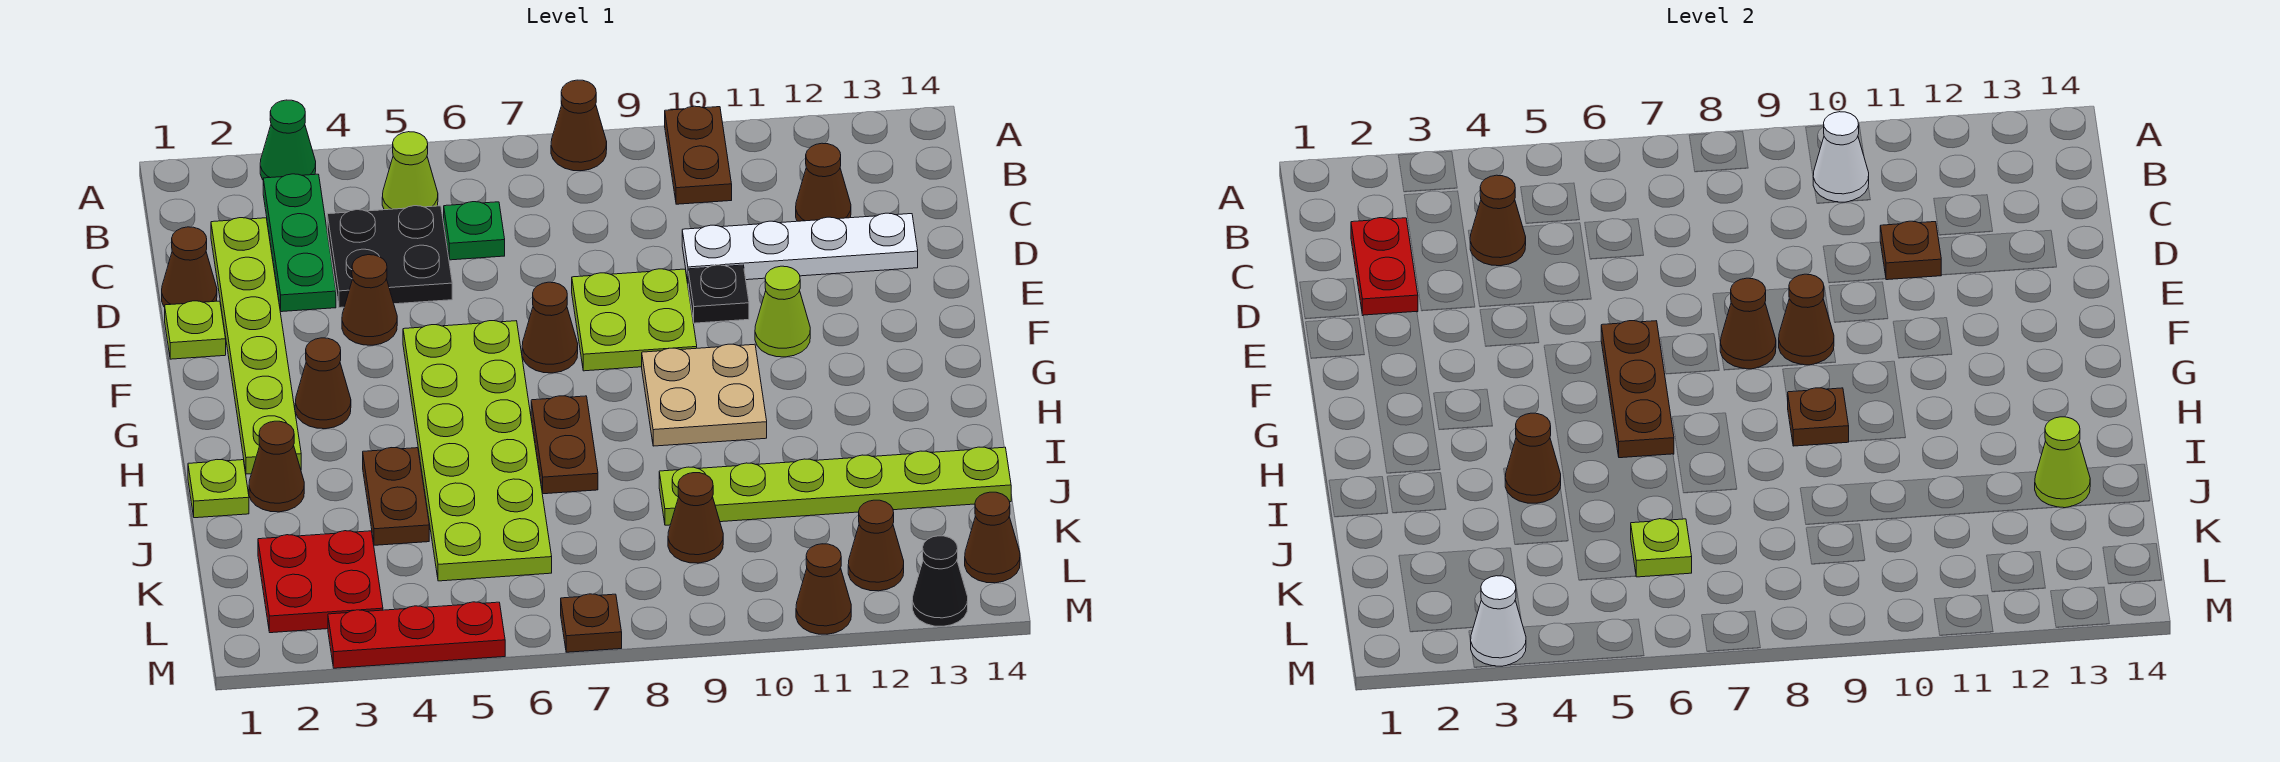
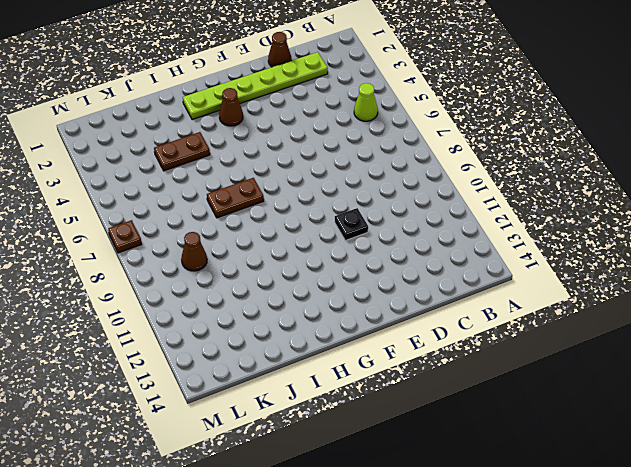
none -> green cone A3 level 1
none -> brown cone A8 level 1
none -> brown plate A10:B10 level 1
none -> green plate B3:D3 level 1

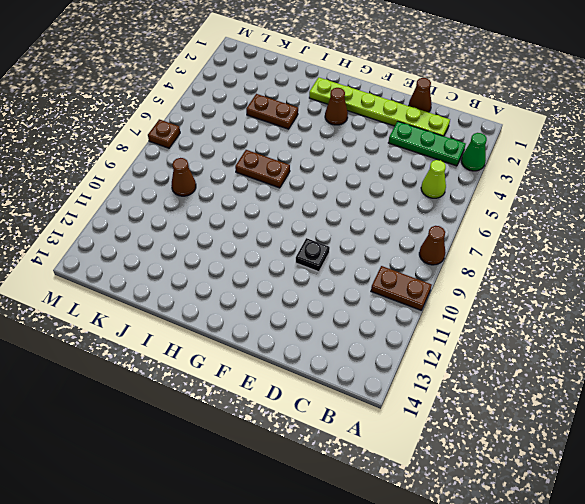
none -> black plate C4:D5 level 1
none -> green plate C6 level 1
none -> brown cone C12 level 1
none -> white plate D10:D13 level 1

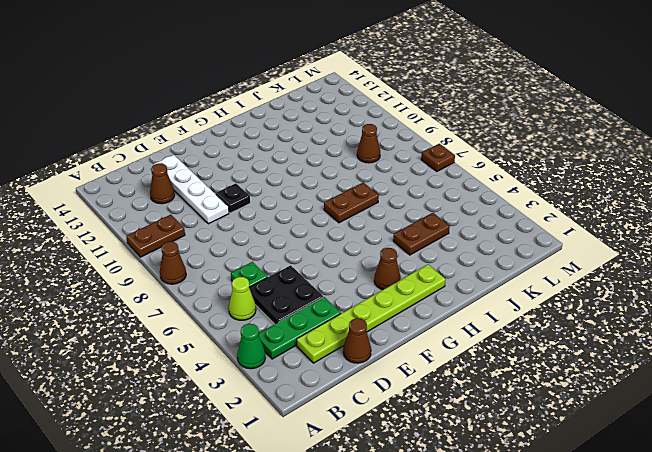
none -> lime plate E1 level 1
none -> brown cone E4 level 1
none -> lime plate E8:F9 level 1
none -> lime plate F5:K6 level 1

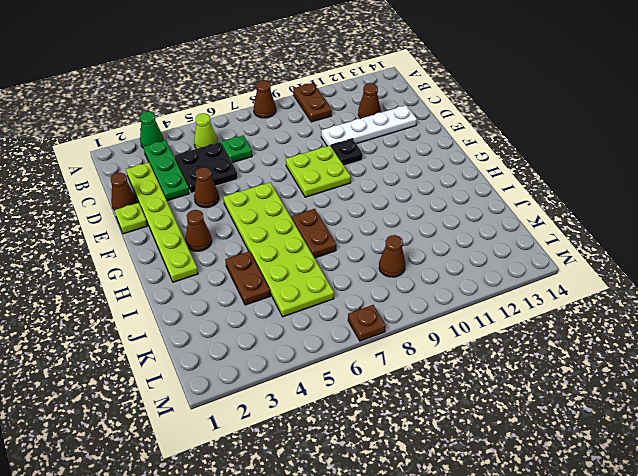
none -> brown cone F7 level 1
none -> lime cone F11 level 1
none -> tan plate G9:H10 level 1
none -> lime plate I1 level 1

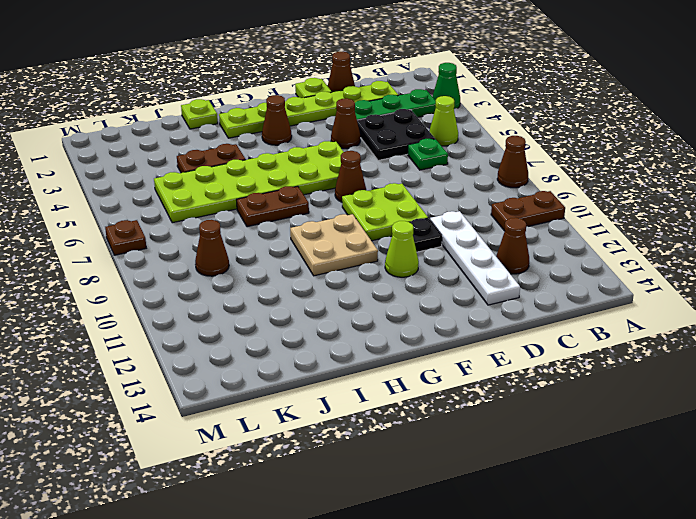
none -> brown cone I2 level 1
none -> lime plate J9:J14 level 1
none -> red plate K2:L3 level 1
none -> brown cone L12 level 1

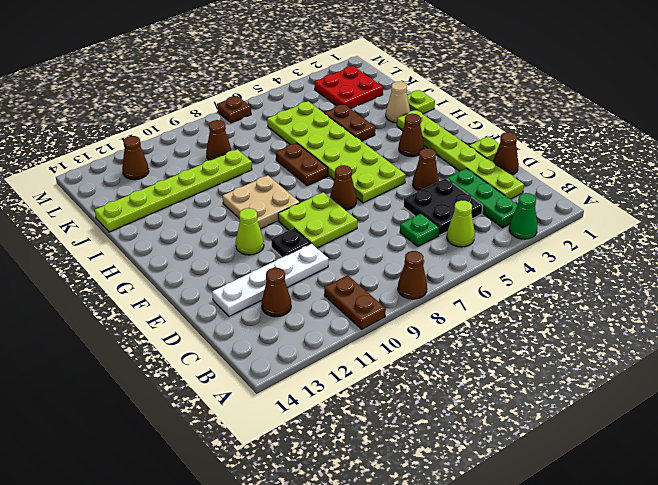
tan cone I2 level 1 -> brown cone I2 level 1
none -> brown cone L14 level 1
none -> red plate M3:M5 level 1
none -> brown cone M11 level 1
none -> black cone M13 level 1

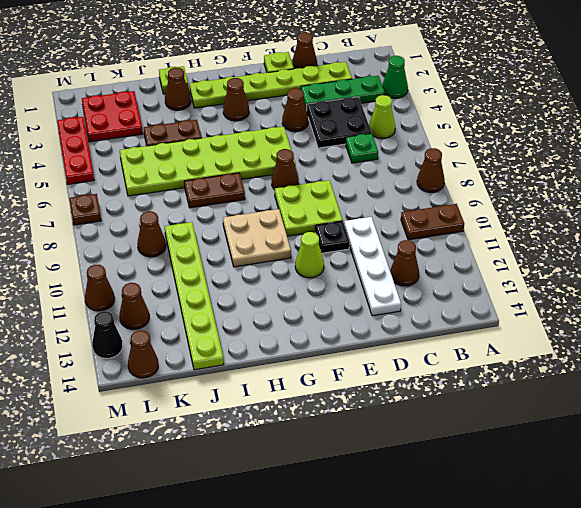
none -> white cone B10 level 2
none -> red plate C2:D2 level 2
none -> brown cone C4 level 2
none -> brown plate D11 level 2

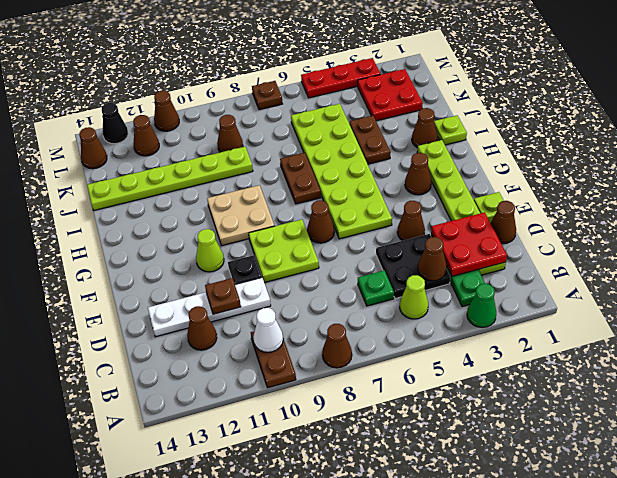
red plate C2:D3 level 2 -> red plate C2:D2 level 2
none -> brown plate F6:H6 level 2
none -> brown cone F8 level 2
none -> brown cone F9 level 2
none -> brown plate H9 level 2

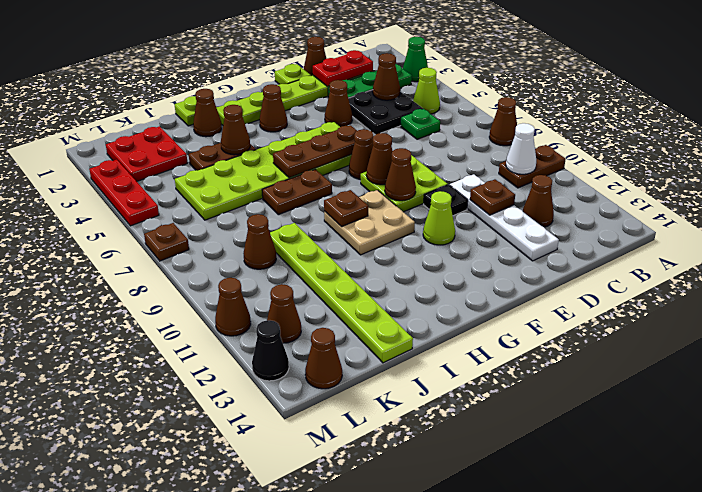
none -> lime cone J13 level 2
none -> lime plate K6 level 2
none -> white cone M3 level 2

